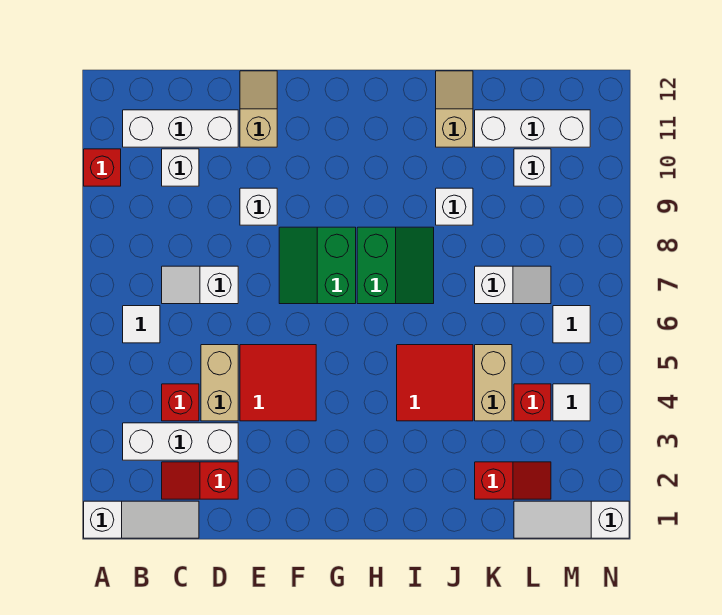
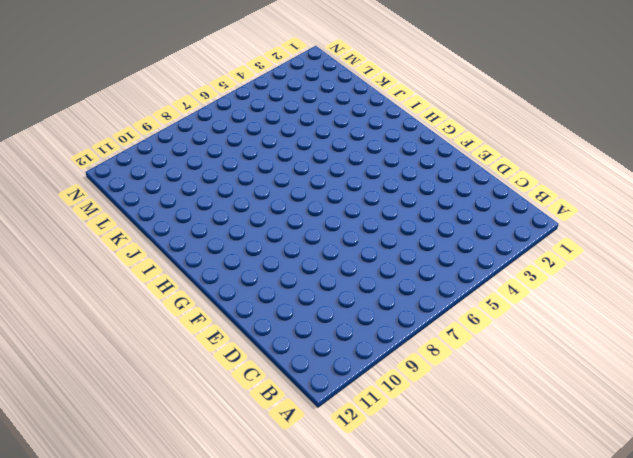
none -> white slope A1:C1 level 1 top A
none -> red brick A10 level 1
none -> white brick B3:D3 level 1

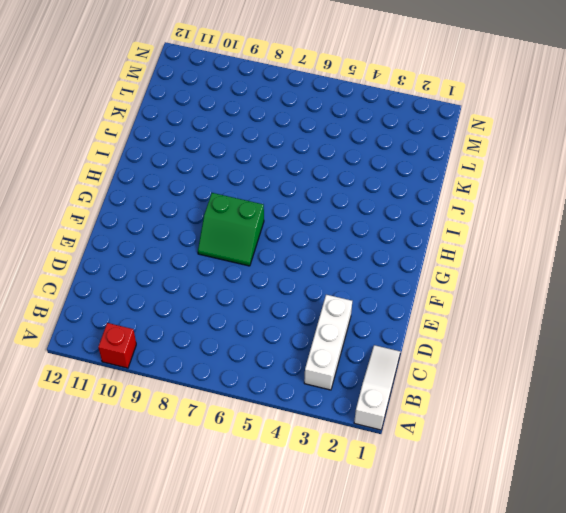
none -> white tile B6 level 1
none -> white brick B11:D11 level 1
none -> red slope C2:D2 level 1 top D

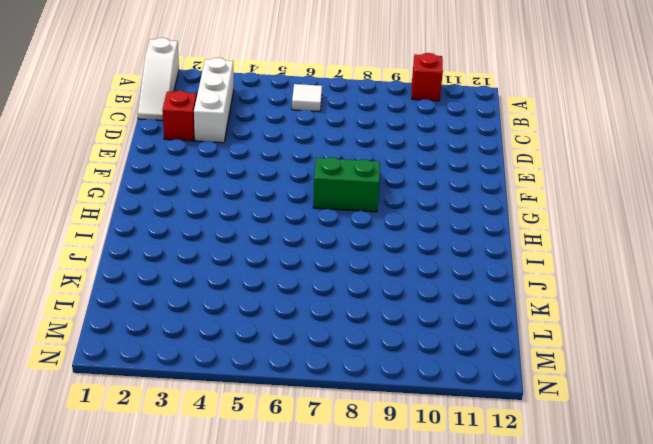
none -> white brick B11:D11 level 1
none -> red brick C4 level 1
none -> white slope C7:D7 level 1 top D

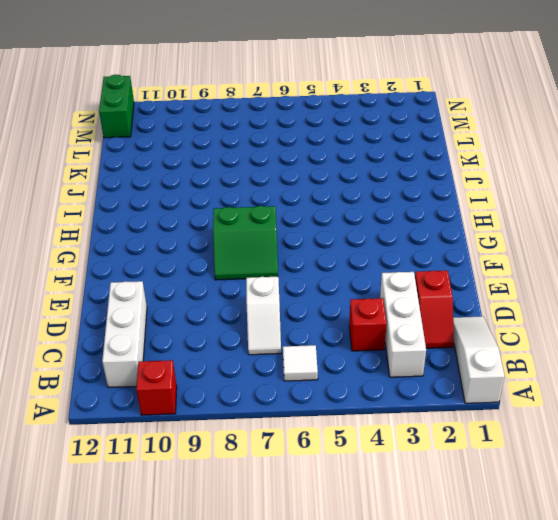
green brick M12:N12 level 1 -> none
none -> white brick C10 level 1
none -> tan brick D4:D5 level 1
none -> red tile E4:F5 level 1

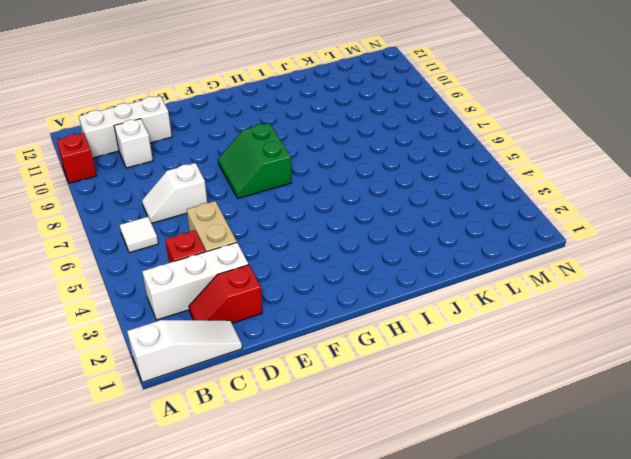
none -> red tile E4:F5 level 1
none -> white brick E9 level 1
none -> tan slope E11:E12 level 1 top 11

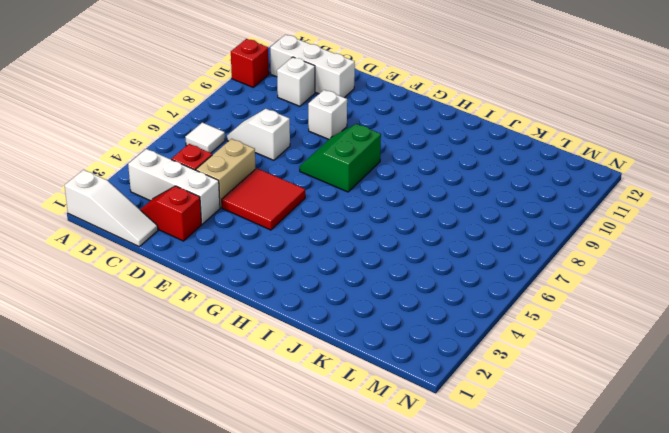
none -> tan slope E11:E12 level 1 top 11
none -> green slope H7:I8 level 1 top H
none -> red tile I4:J5 level 1

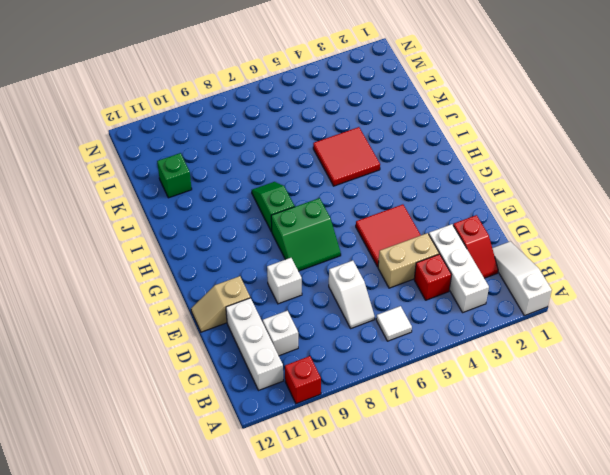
green slope H8:I8 level 1 top H -> green slope H7:I8 level 1 top H
green brick K11 level 1 -> white brick K11:M11 level 1
none -> white brick J9 level 1
none -> tan slope J11:J12 level 1 top 11
none -> red slope K2:L2 level 1 top K

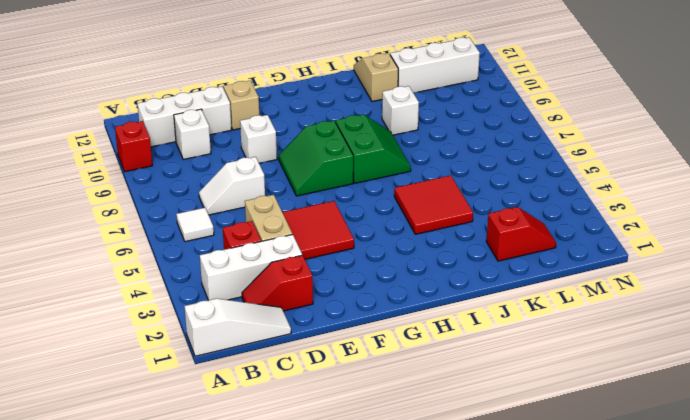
none -> tan brick K4:K5 level 1
none -> white slope K7:L7 level 1 top K
none -> white slope L1:N1 level 1 top N

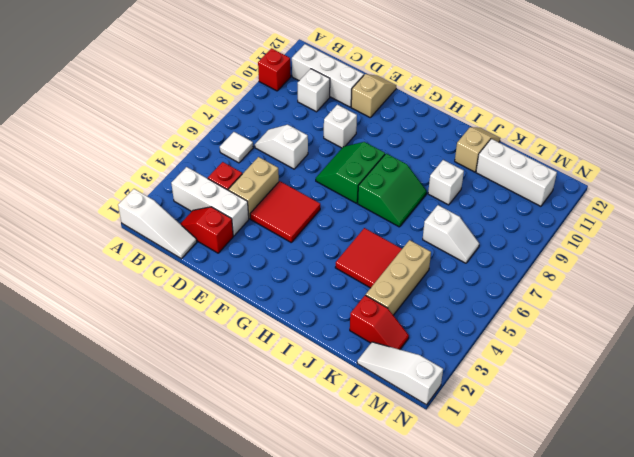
tan brick K3:K5 level 1 -> tan brick K4:K5 level 1
none -> red brick L4 level 1
none -> white brick L10 level 1
none -> white tile M4 level 1

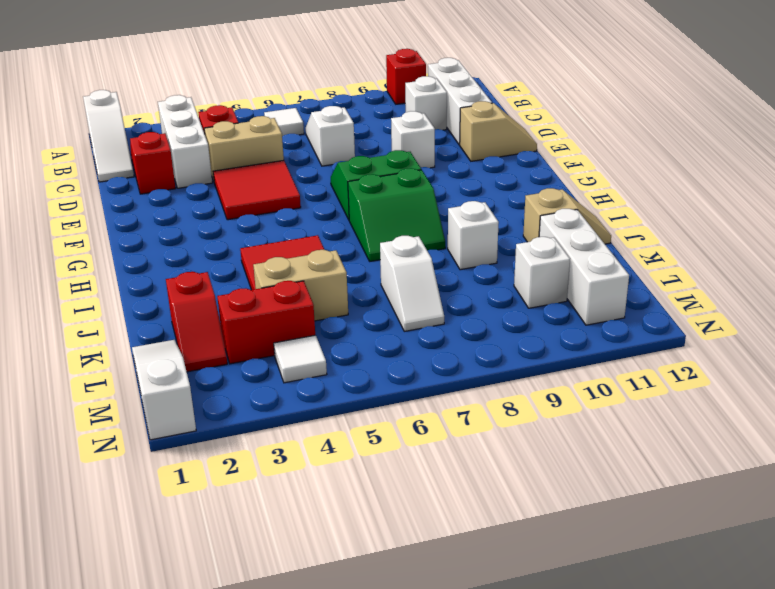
red brick L3:L4 level 1 -> red brick L4 level 1
none -> white tile M6 level 1

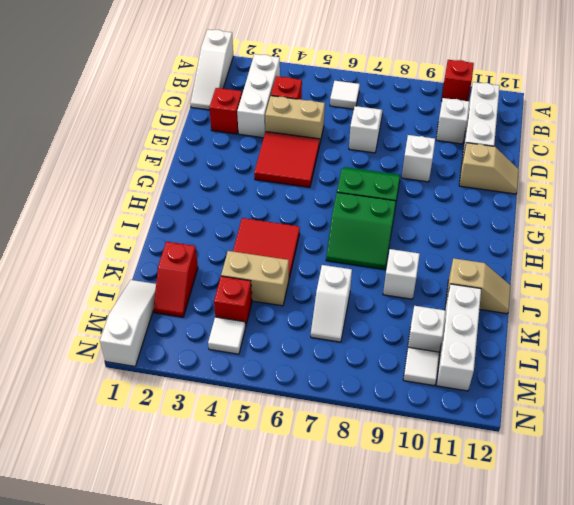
white tile M10 level 1 -> white tile M6 level 1

